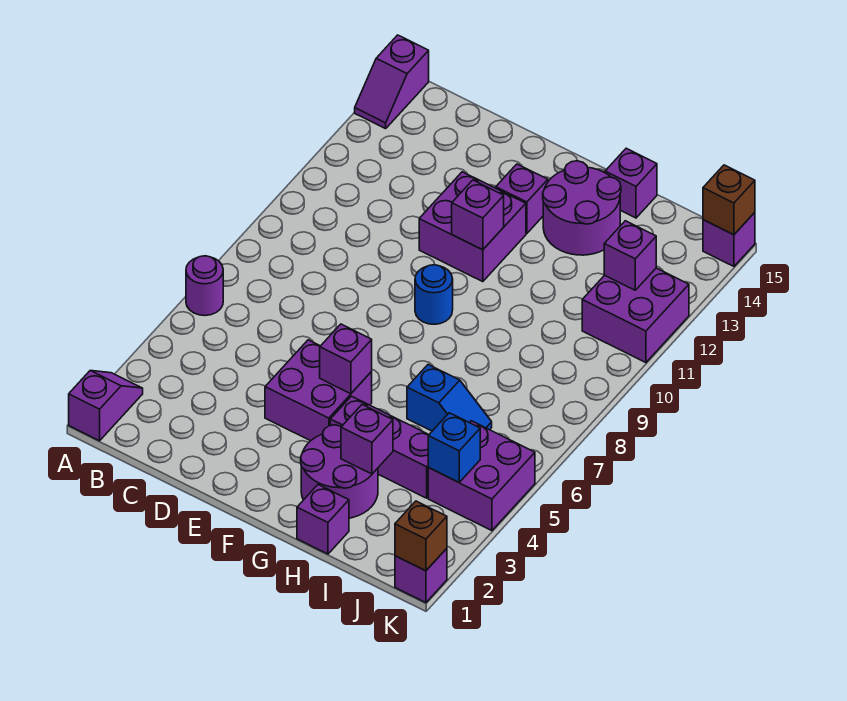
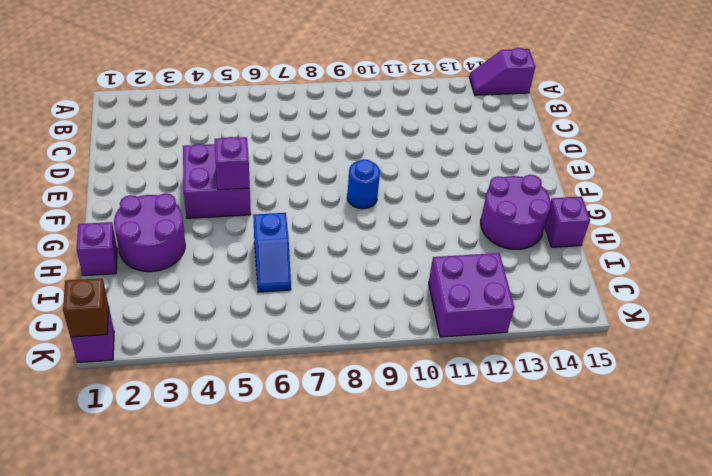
none -> purple slope A1:A2 level 1 top 1
none -> purple round brick A6 level 1
none -> purple brick E11:F12 level 1

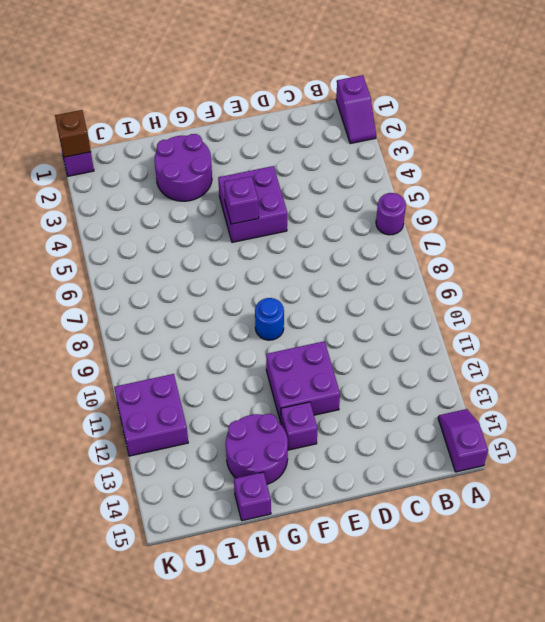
none -> purple brick G4:I4 level 1
none -> purple brick H1 level 1
none -> blue slope H6:I6 level 1 top H

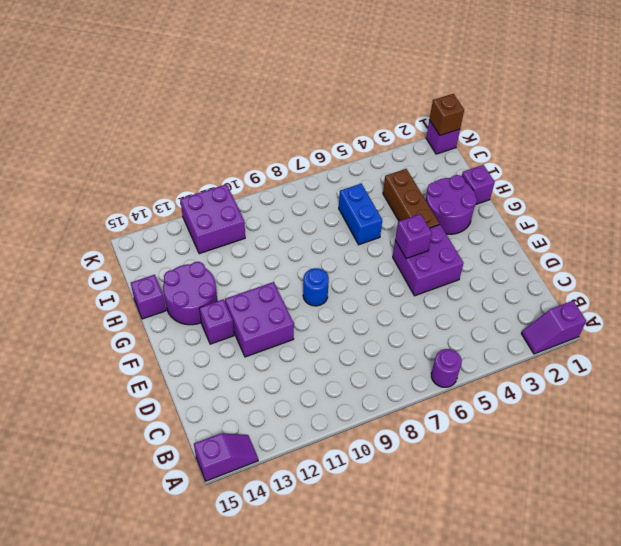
brown brick G4:I4 level 1 -> purple brick G4:I4 level 1
blue brick H6:I6 level 1 -> blue slope H6:I6 level 1 top H
none -> purple brick J4:K5 level 1
none -> purple brick K15 level 1
none -> purple brick F11 level 2

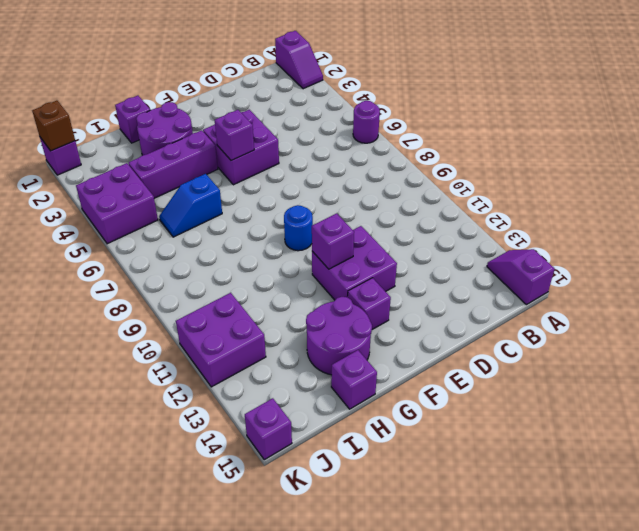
none -> purple brick H3 level 2
none -> blue brick J4 level 2
none -> purple brick J12 level 2

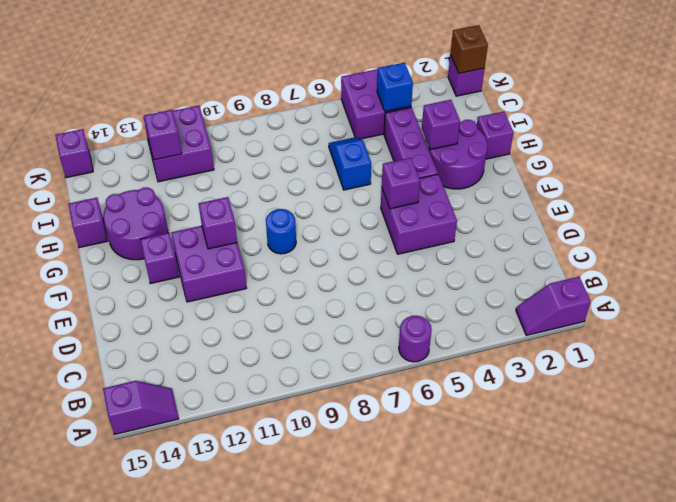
none -> brown brick K15 level 2

